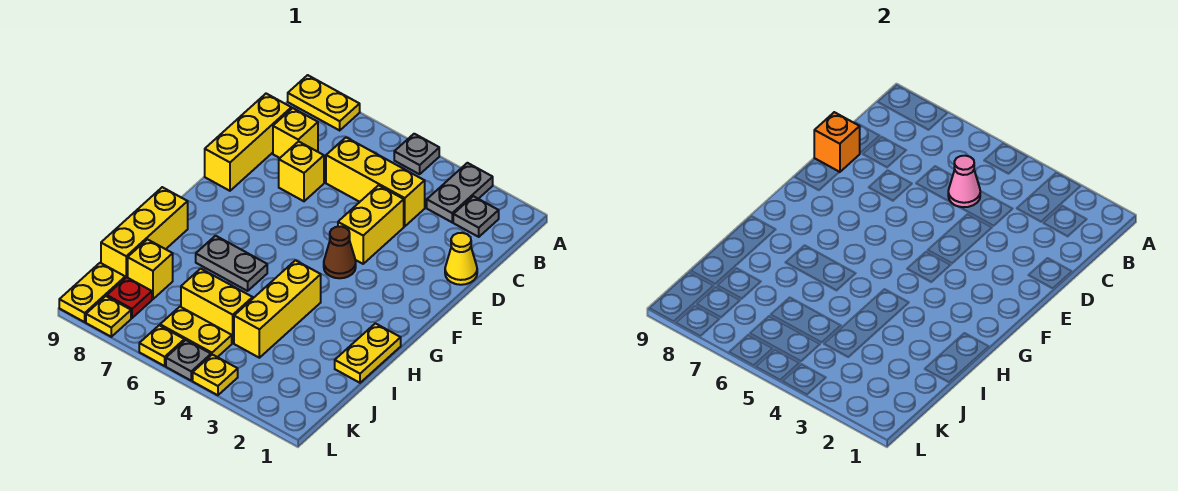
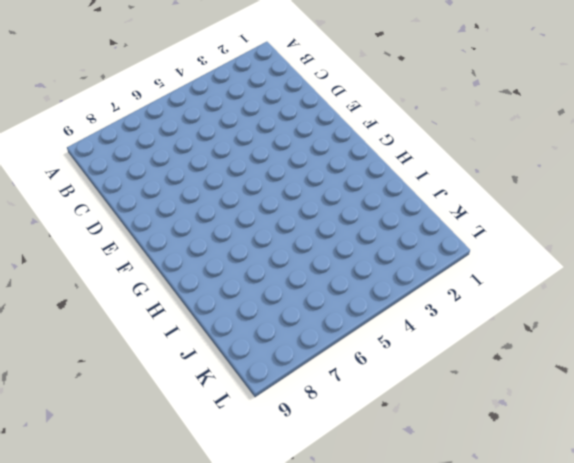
none -> grey plate A3:B3 level 1
none -> grey plate A5 level 1
none -> yellow plate A8:A9 level 1

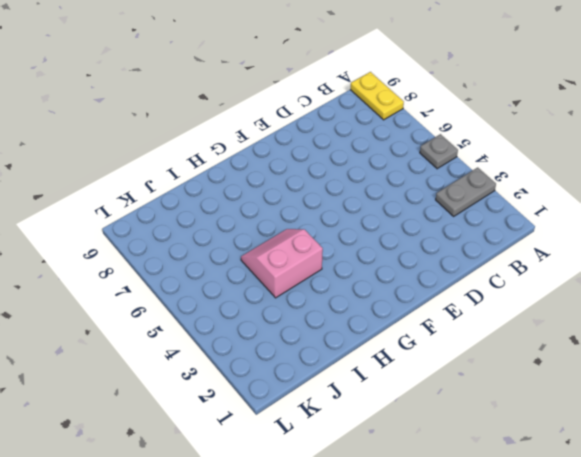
pink slope H4:I5 level 1 top 4 -> yellow brick H4:J4 level 1
none -> grey plate B2 level 1
none -> yellow brick C4:C6 level 1
none -> yellow brick C8 level 1

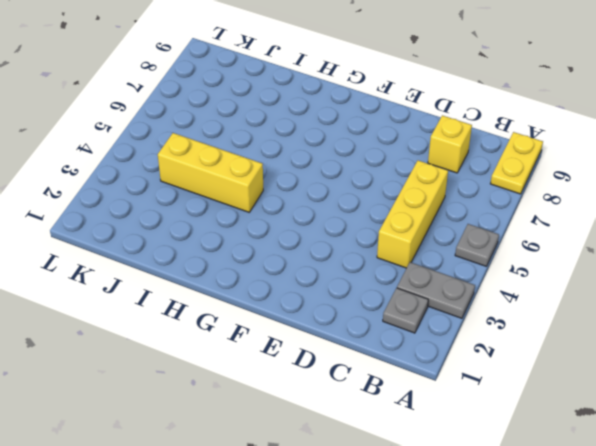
none -> yellow brick C9:E9 level 1
none -> yellow cone D1 level 1
none -> yellow brick D4:E4 level 1

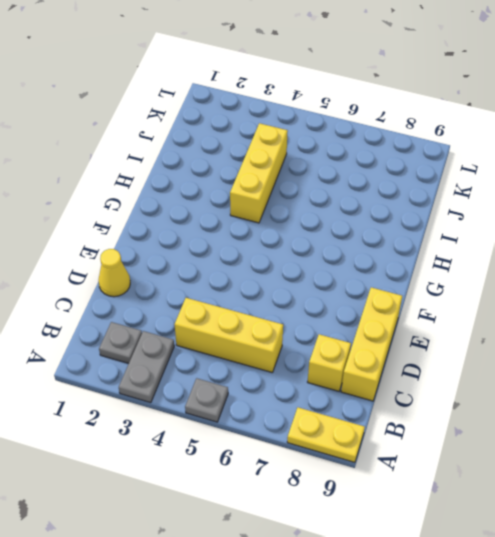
none -> yellow brick D4:E4 level 1
none -> yellow brick D7 level 1
none -> brown cone F4 level 1

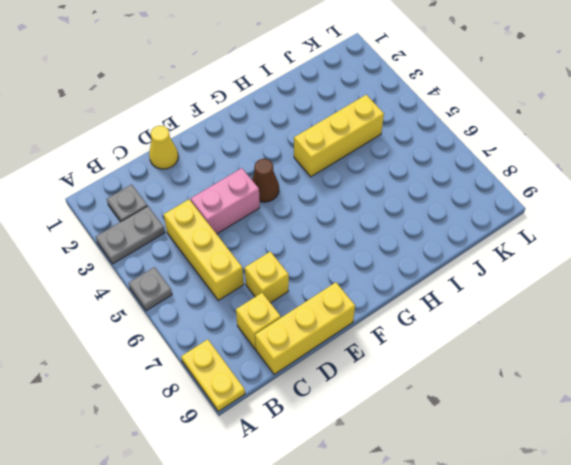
pink brick D4:E4 level 1 -> yellow brick D4:E4 level 1
none -> yellow plate H1:I1 level 1
none -> grey plate H6:H7 level 1
none -> yellow brick H9:J9 level 1

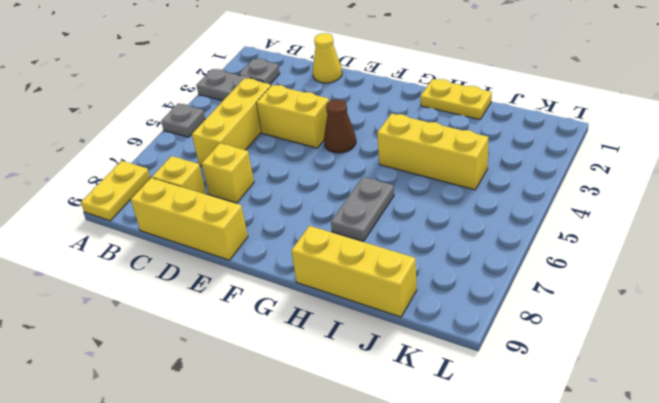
none -> yellow brick J5:J6 level 1
none -> yellow brick J8 level 1
none -> yellow plate K5:K6 level 1

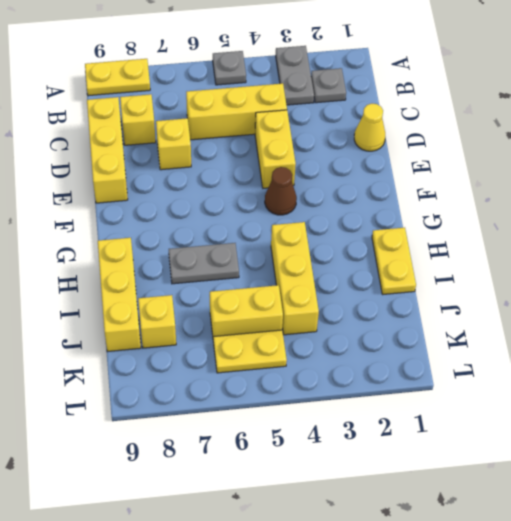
none -> red plate K8 level 1
none -> yellow plate K9:L9 level 1
none -> yellow plate L4 level 1

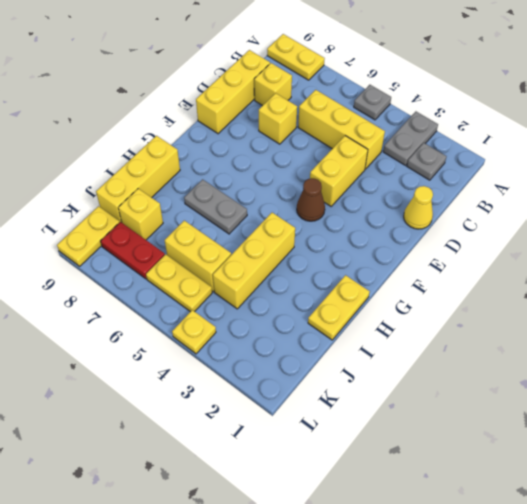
red plate K7:K8 level 1 -> red plate K8 level 1
none -> grey plate L5 level 1
none -> yellow plate L6 level 1
none -> yellow plate L8 level 1

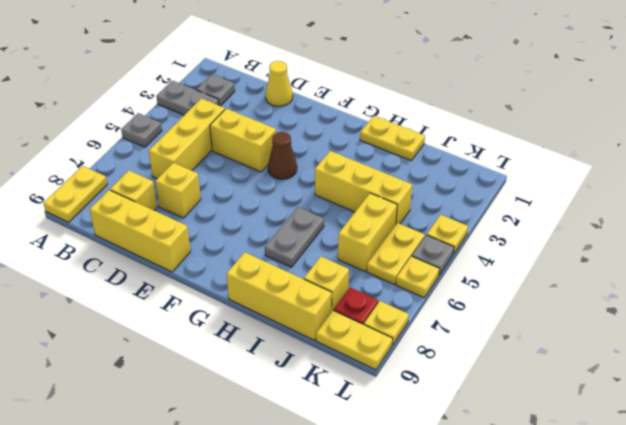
none -> pink cone C5 level 2
none -> orange brick D9 level 2

